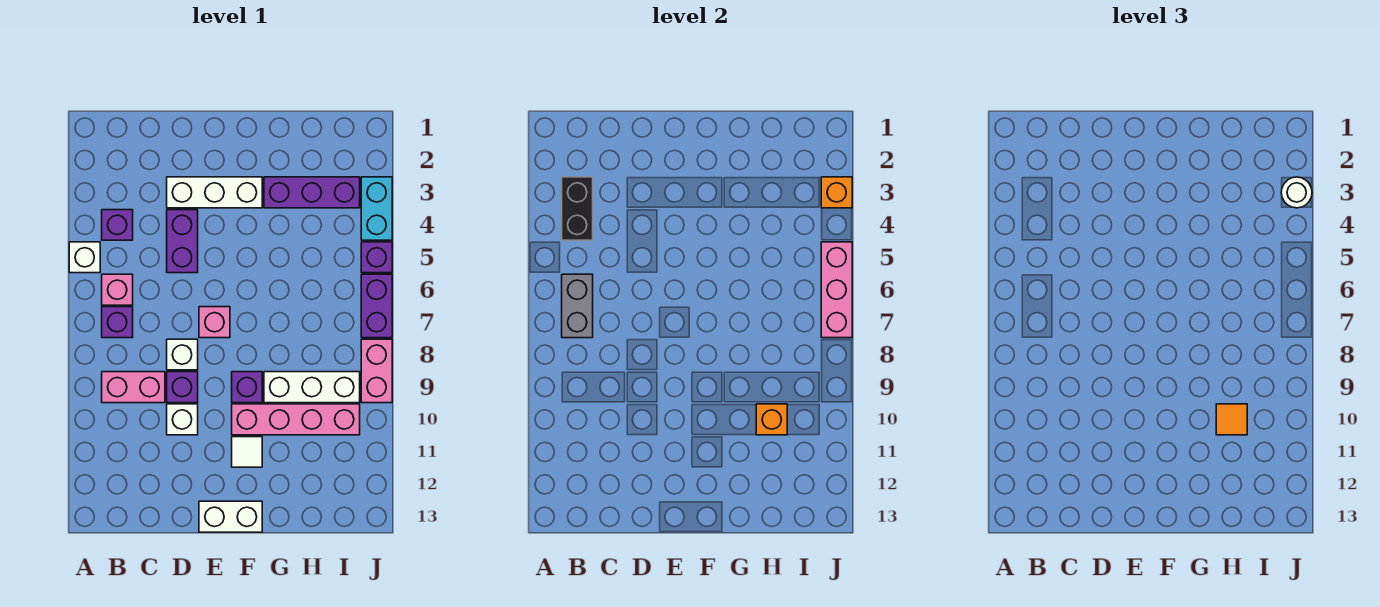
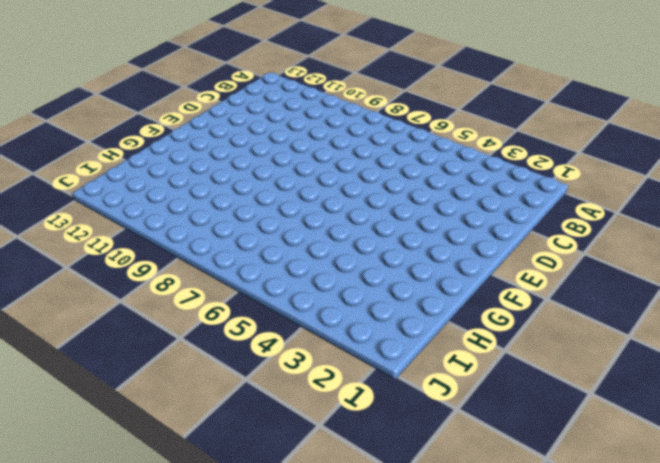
none -> white brick A5 level 1
none -> purple brick B4 level 1
none -> pink brick B6 level 1

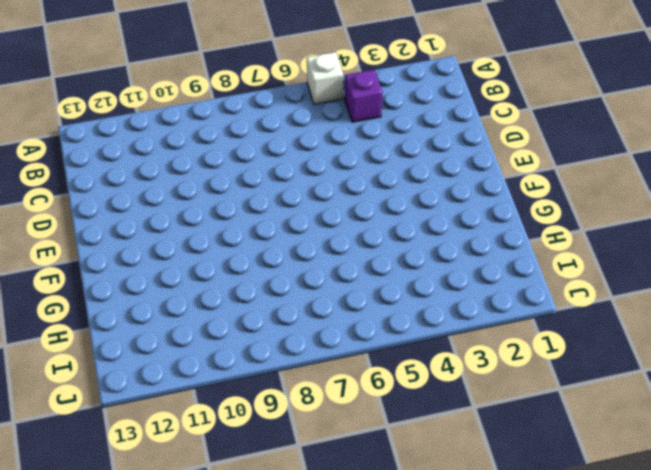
none -> pink brick B6 level 1
none -> purple brick B7 level 1
none -> pink brick B9:C9 level 1

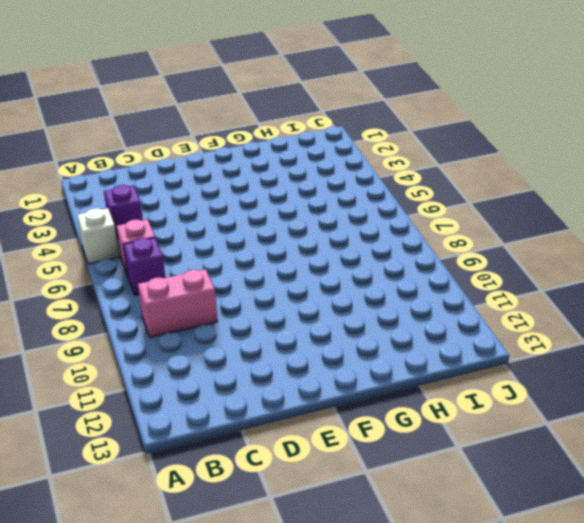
none -> white brick D3:F3 level 1
none -> purple brick D4:D5 level 1
none -> white brick D8 level 1

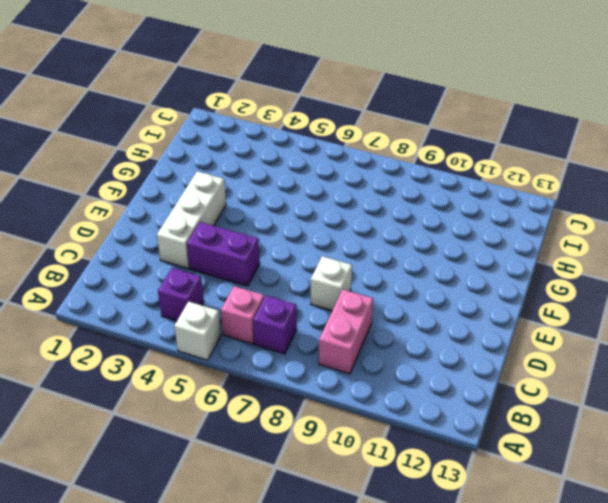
none -> purple brick D9 level 1
none -> white brick D10 level 1
none -> pink brick E7 level 1

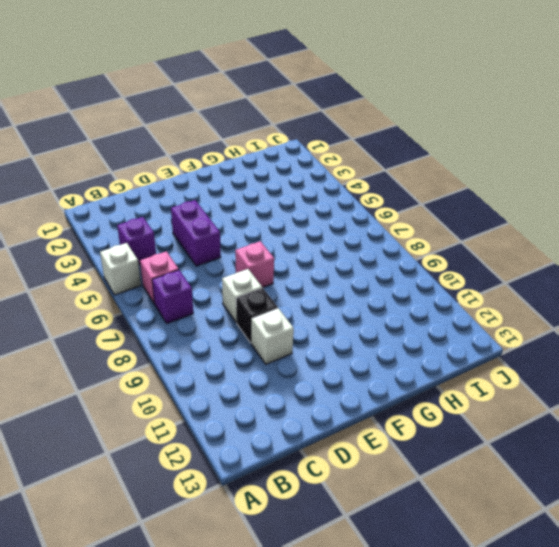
black brick D9 level 1 -> purple brick D9 level 1
none -> pink brick B9:C9 level 1
none -> white brick D3:F3 level 1
none -> white brick E13:F13 level 1

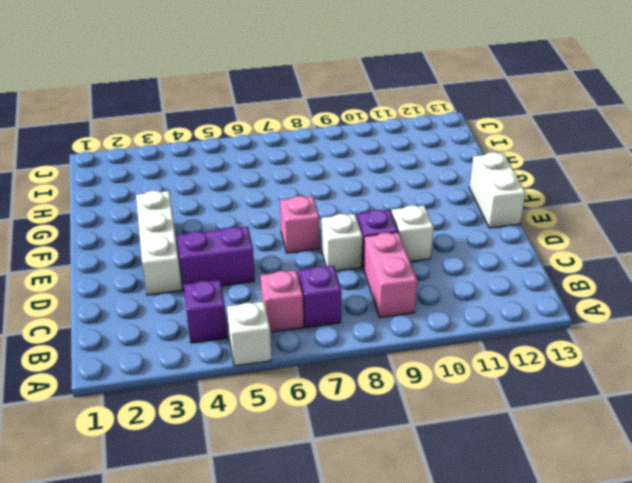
none -> purple brick F9 level 1
none -> pink brick F10:I10 level 1
none -> white tile F11 level 1

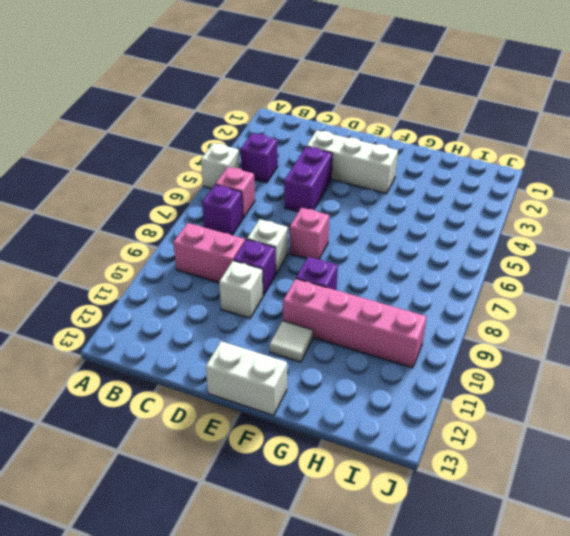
none -> purple brick G3:I3 level 1
none -> white brick G9:I9 level 1
none -> cyan brick J3:J4 level 1

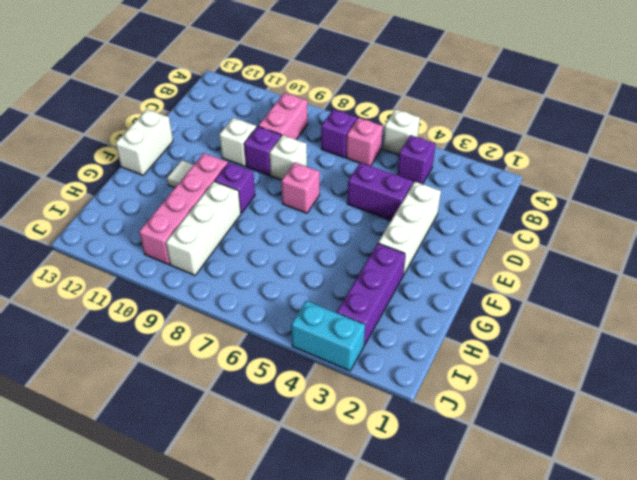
none -> purple brick J5 level 1
none -> purple brick J6:J7 level 1
none -> pink brick J8:J9 level 1

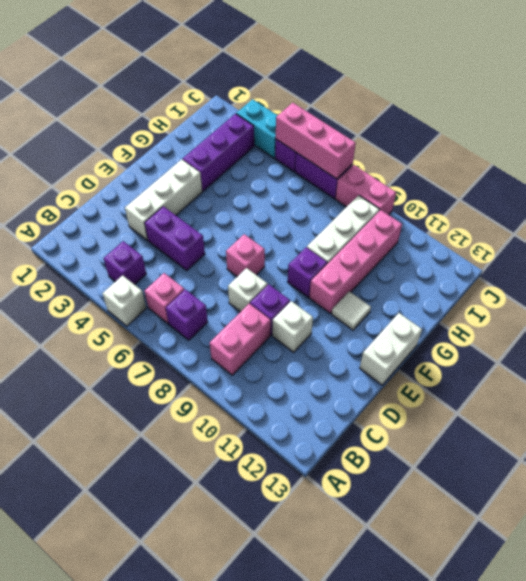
none -> black brick B3:B4 level 2
none -> grey brick B6:B7 level 2
none -> orange brick H10 level 2

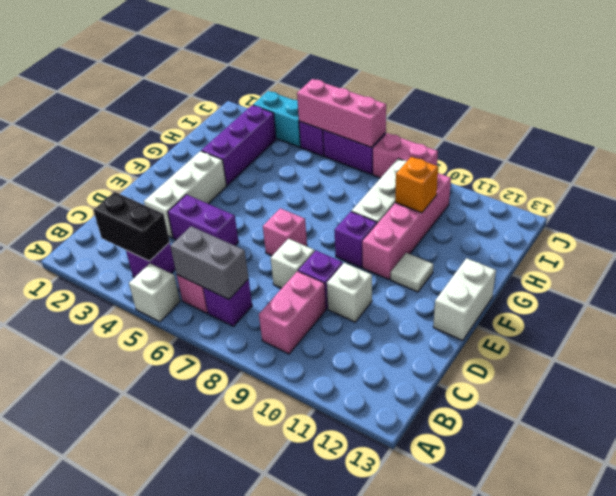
none -> orange brick J3 level 2
none -> orange tile H10 level 3
none -> white round brick J3 level 3

